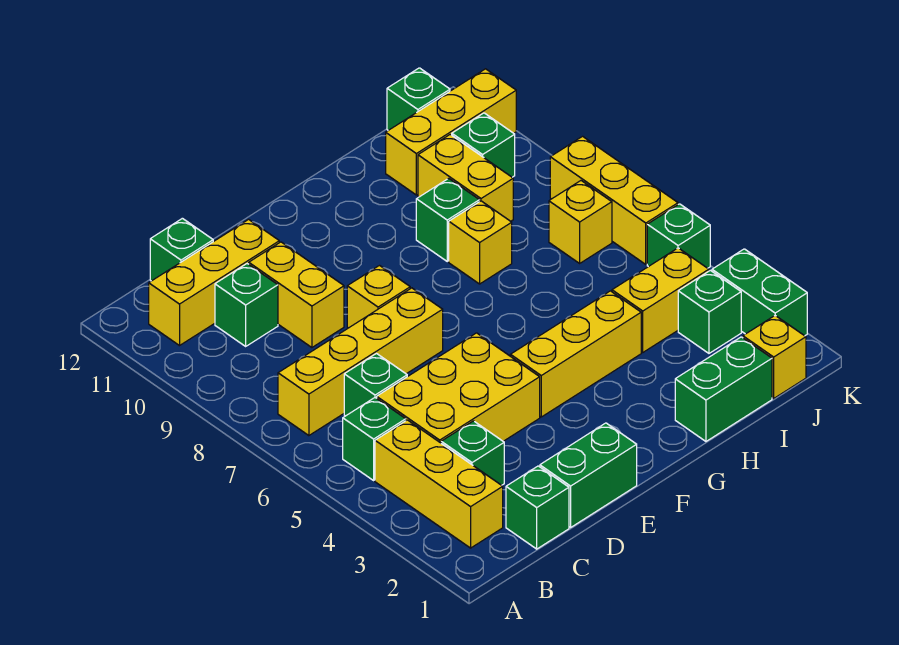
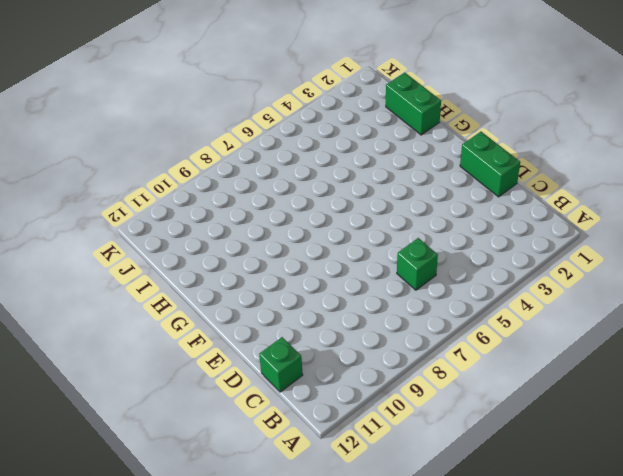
none -> yellow brick B2:B4 level 1
none -> green brick B5 level 1
none -> yellow brick B7:E7 level 1

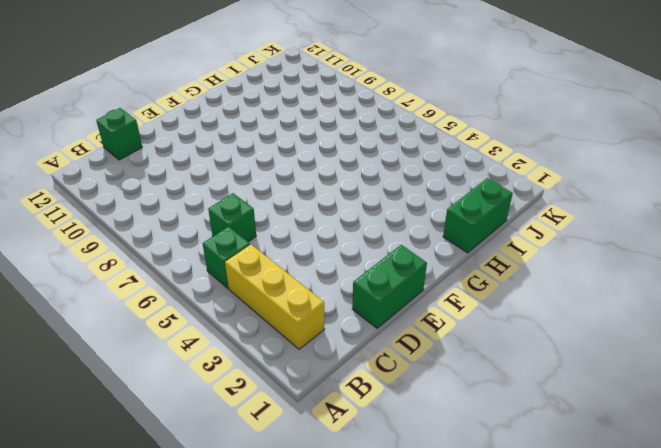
none -> yellow brick B7:E7 level 1
none -> yellow brick B11:D11 level 1
none -> green brick C1 level 1

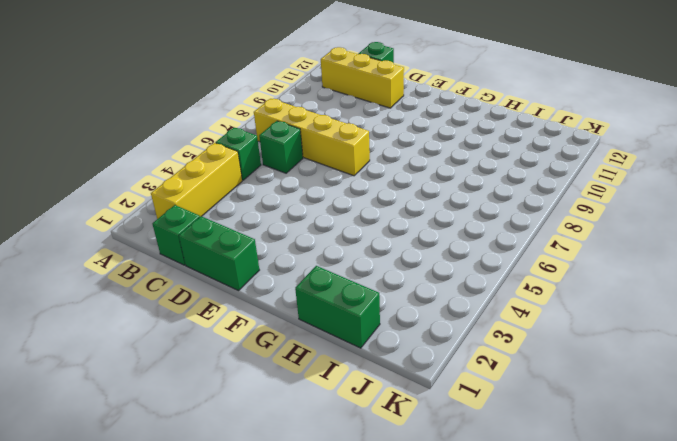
none -> green brick C3 level 1
none -> yellow brick C4:E5 level 1
none -> green brick C10 level 1

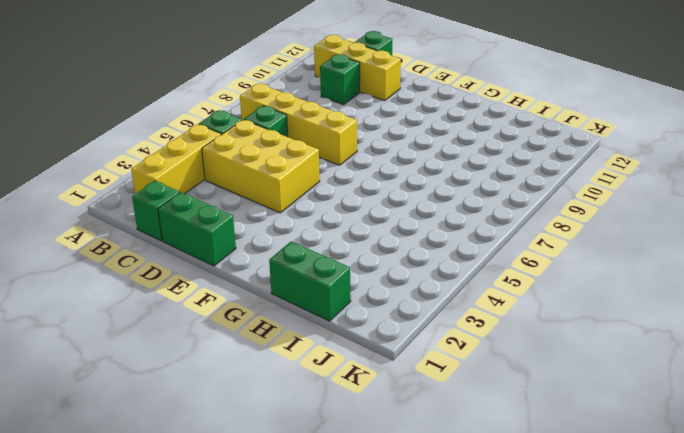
none -> green brick C3 level 1
none -> yellow brick D9:D10 level 1
none -> yellow brick E8 level 1

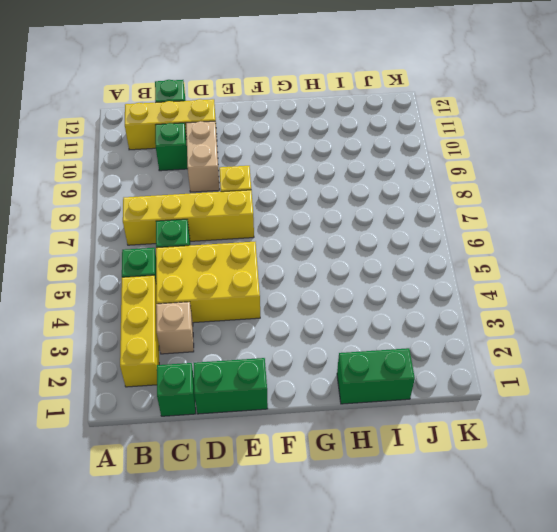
tan brick C3 level 1 -> green brick C3 level 1
tan brick D9:D10 level 1 -> yellow brick D9:D10 level 1
none -> yellow brick F4:H4 level 1
none -> yellow brick H8 level 1
none -> green brick H9 level 1

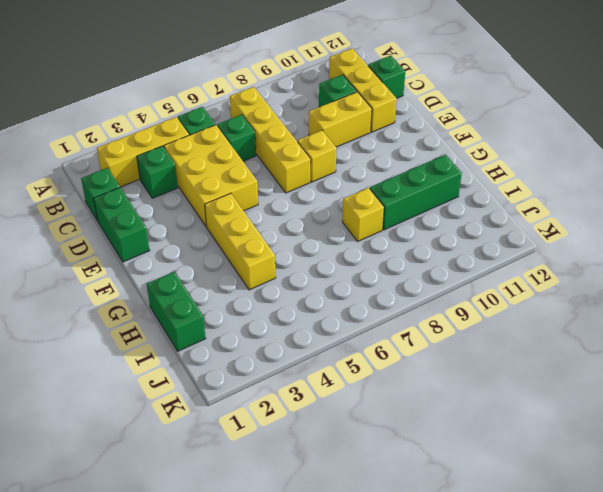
green brick H9:H11 level 1 -> green brick H9 level 1
none -> yellow brick I4:J4 level 1
none -> yellow brick I9:I10 level 1
none -> yellow brick I11:K11 level 1

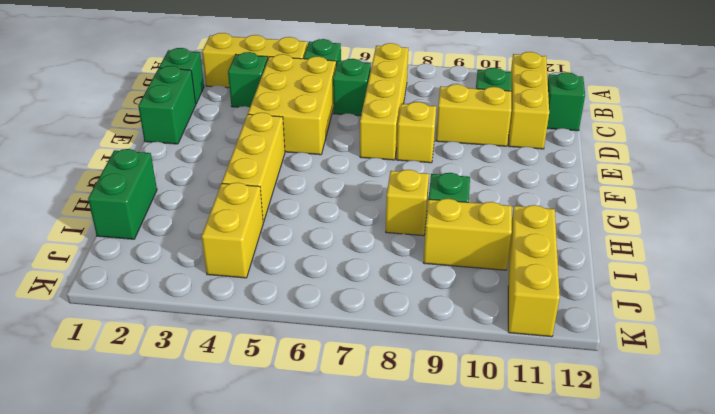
none -> yellow brick J1 level 1
none -> green brick J3 level 1
none -> yellow brick J7 level 1

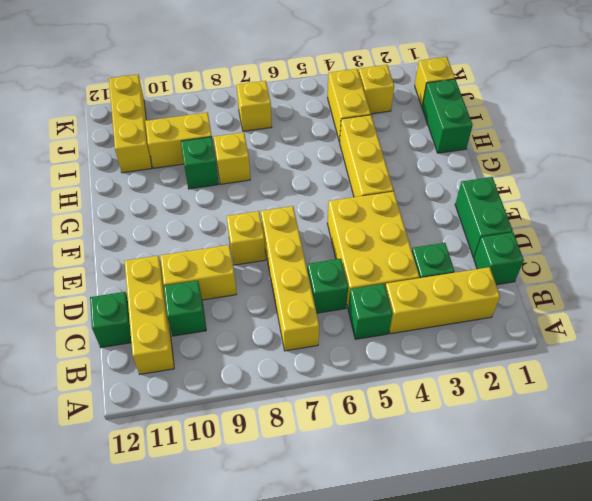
yellow brick J3 level 1 -> green brick J3 level 1
none -> green brick J10 level 1
none -> green brick J12 level 1
none -> green brick K2:K3 level 1

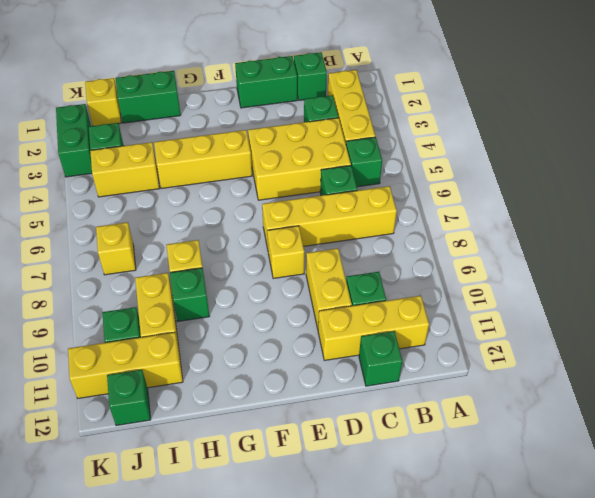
none -> green brick K5 level 1
none -> yellow brick K6:K8 level 1

